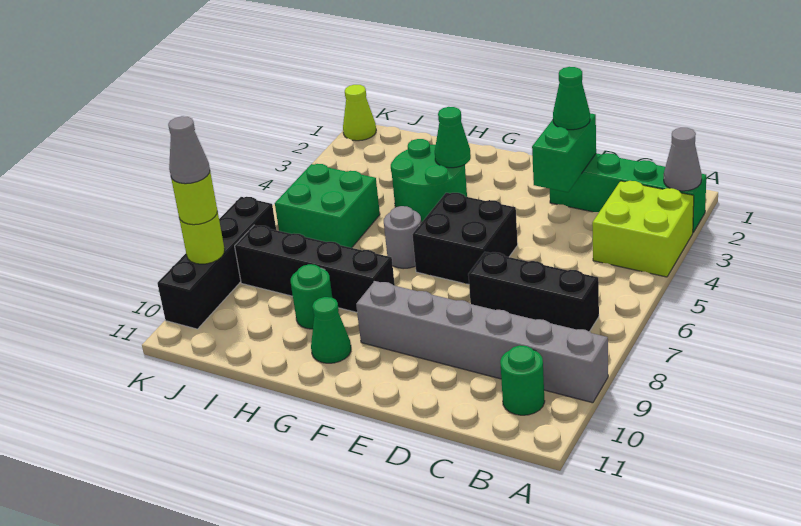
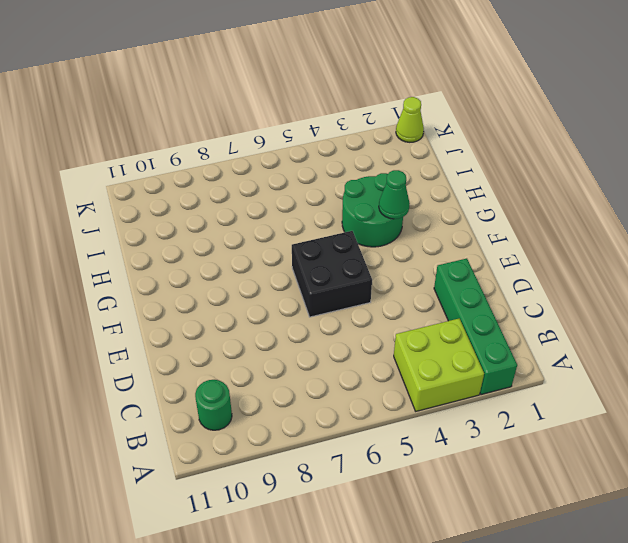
none -> grey brick A9:F9 level 1
none -> black brick B7:D7 level 1
none -> grey round brick G6 level 1

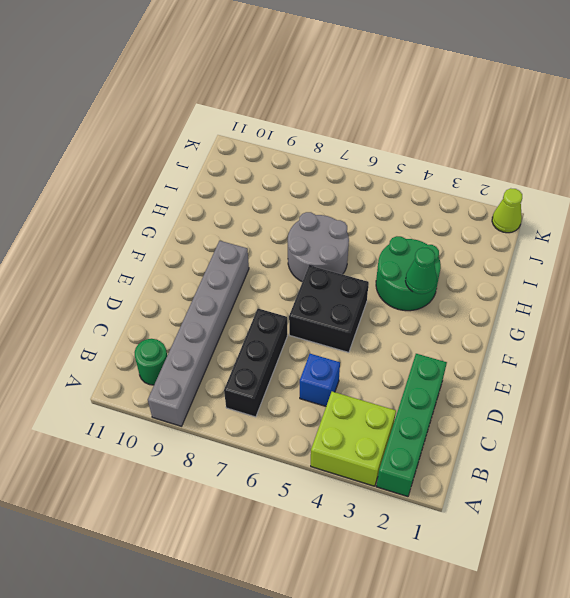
blue brick C5 level 1 -> none
grey round brick G6:H7 level 1 -> grey round brick G6 level 1
none -> black brick G8:J8 level 1
none -> green cone G10 level 1
none -> green round brick H9 level 1

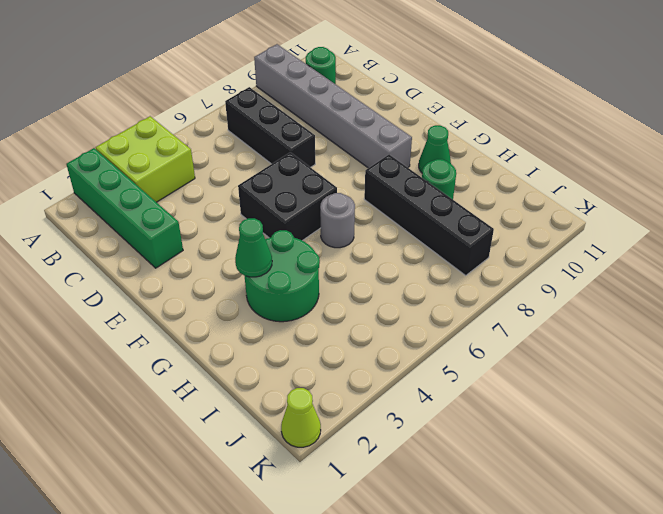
none -> green brick I5:J6 level 1
none -> black brick K7:K10 level 1
none -> grey cone A2 level 2

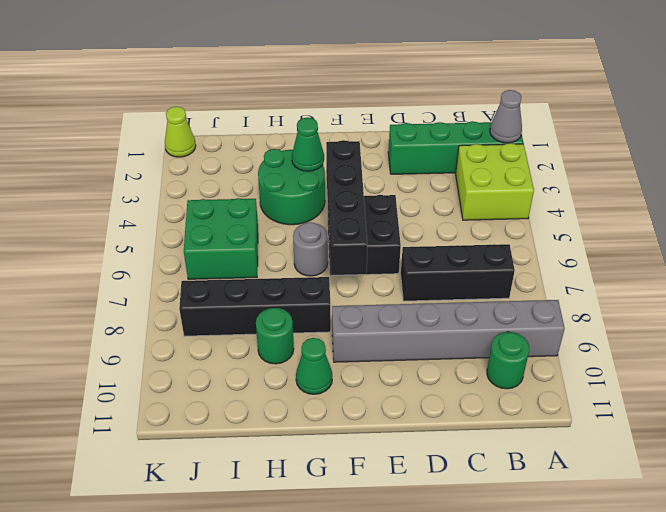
black brick F4:F7 level 2 -> black brick K7:K10 level 1
none -> green brick D2:D3 level 2
none -> lime round brick K9 level 2
none -> green cone D2 level 3

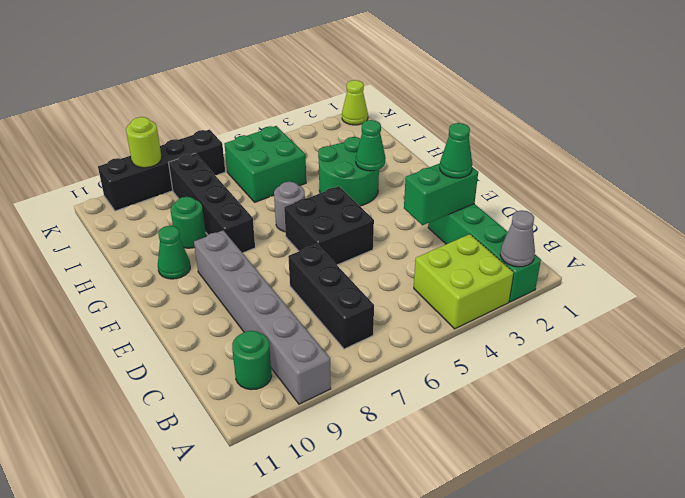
none -> lime round brick K9 level 3
none -> grey cone K9 level 4

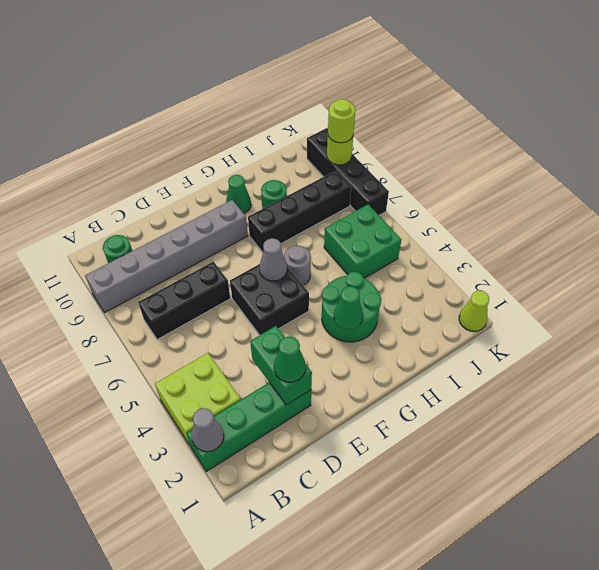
grey cone F6 level 2 -> grey cone K9 level 4

